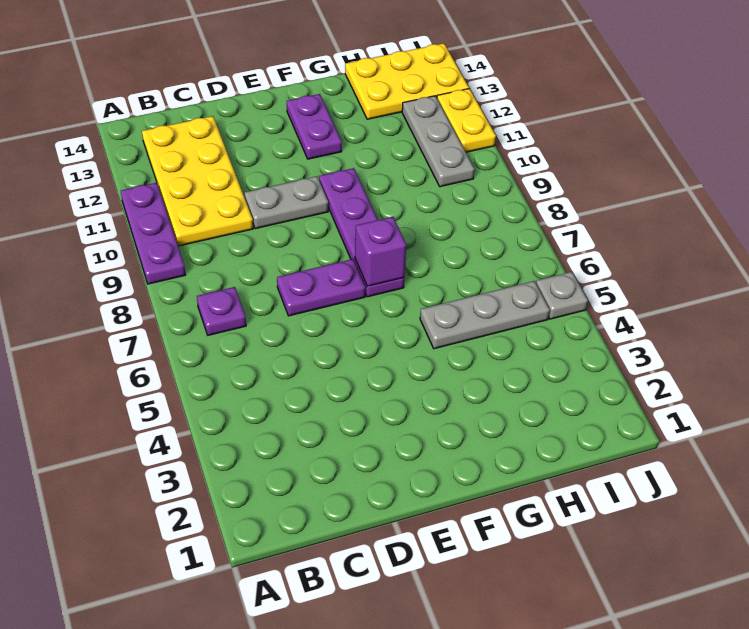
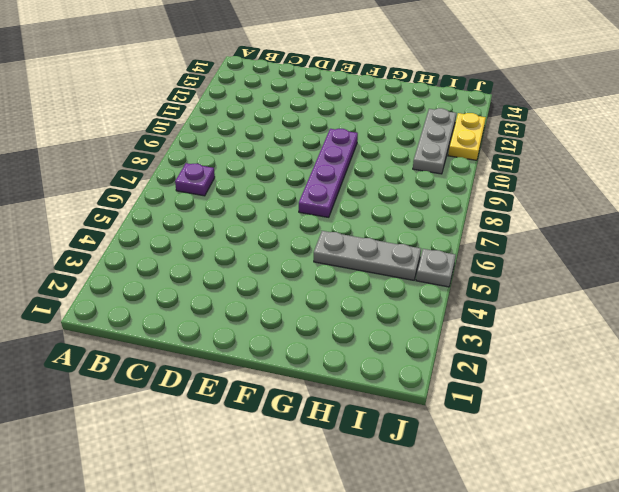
none -> purple plate A9:A11 level 1
none -> yellow plate B10:C13 level 1
none -> purple plate D7:E7 level 1

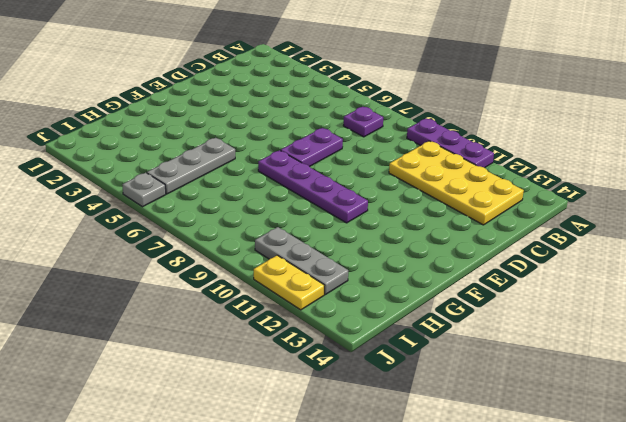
none -> grey plate D10:E10 level 1
none -> purple plate F12:F13 level 1
none -> yellow plate H13:J14 level 1

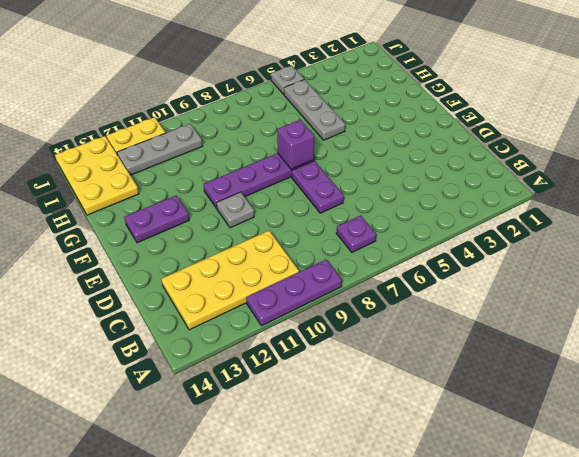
grey plate E10 level 1 -> grey plate D10:E10 level 1

